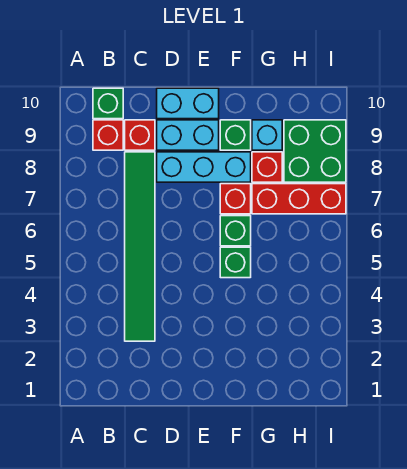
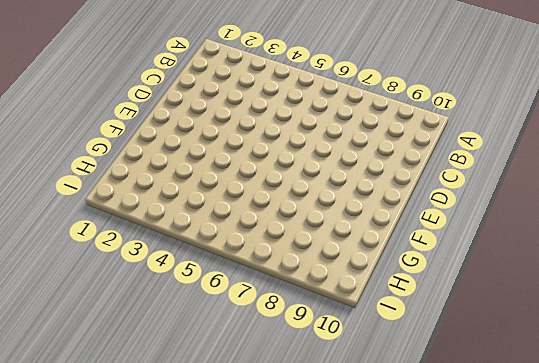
none -> red brick B9 level 1
none -> green brick B10 level 1
none -> green tile C3:C8 level 1

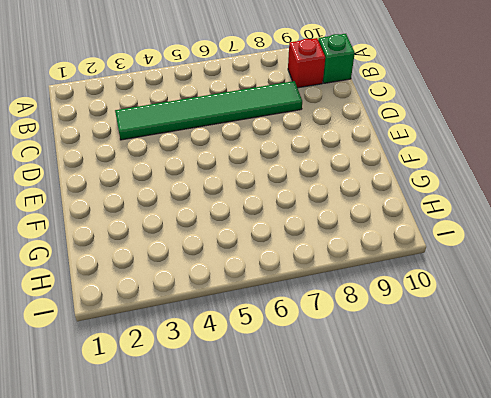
none -> red brick C9 level 1
none -> cyan brick D8:F8 level 1
none -> cyan brick D9:E9 level 1

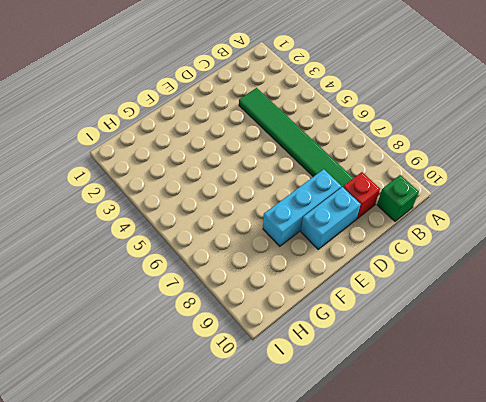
none -> red brick B9 level 1
none -> cyan brick D10:E10 level 1
none -> green brick F5 level 1

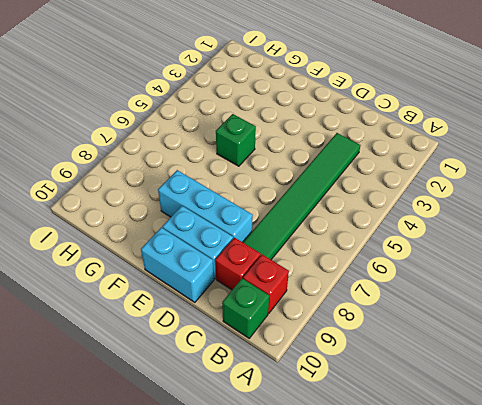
none -> green brick F6 level 1
none -> red brick F7 level 1
none -> green brick F9 level 1

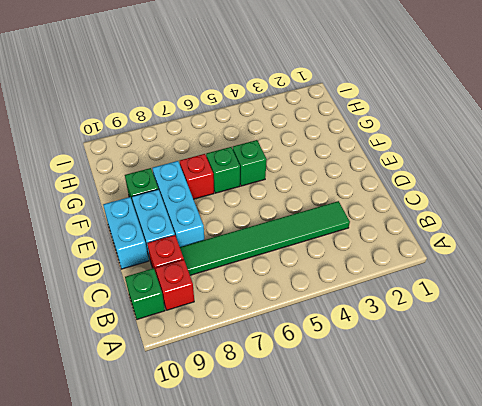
none -> red brick G7:I7 level 1
none -> red brick G8 level 1
none -> cyan brick G9 level 1

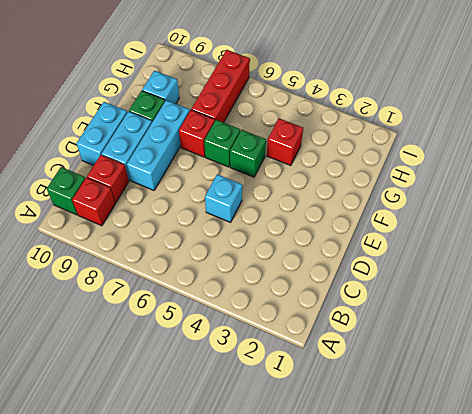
cyan brick D5 level 1 -> none
red brick G4 level 1 -> red brick G8 level 1
none -> green tile C3:C8 level 1
none -> green brick H8:I9 level 1

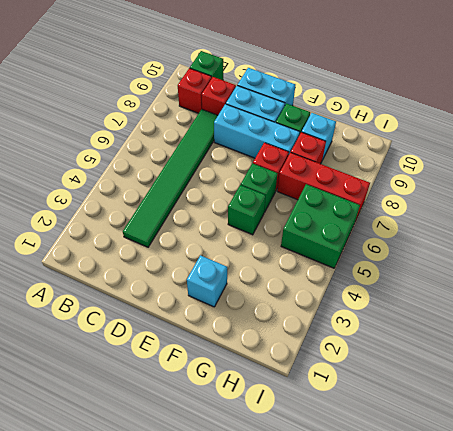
cyan brick F2 level 1 -> none
green brick H5:I6 level 1 -> green brick H8:I9 level 1

